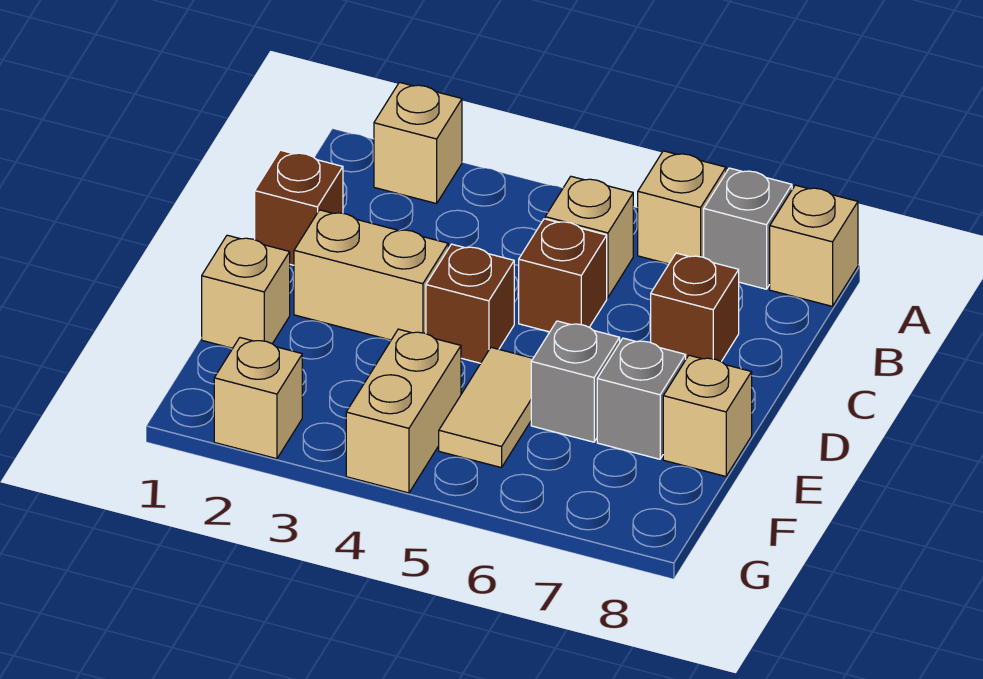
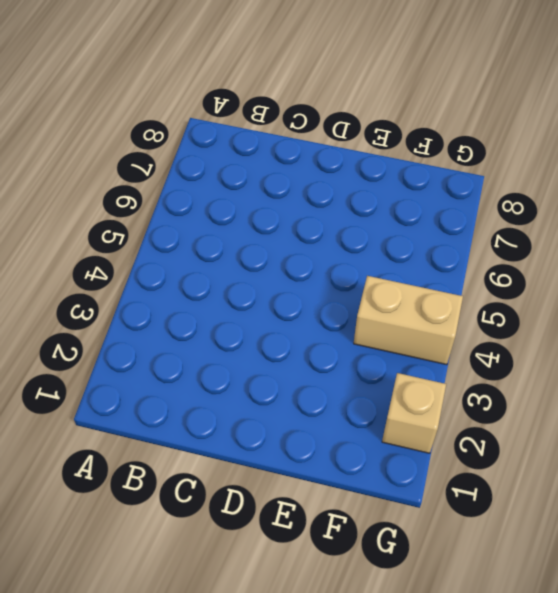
none -> tan brick A2 level 1
none -> tan brick A6 level 1
none -> grey brick A7 level 1

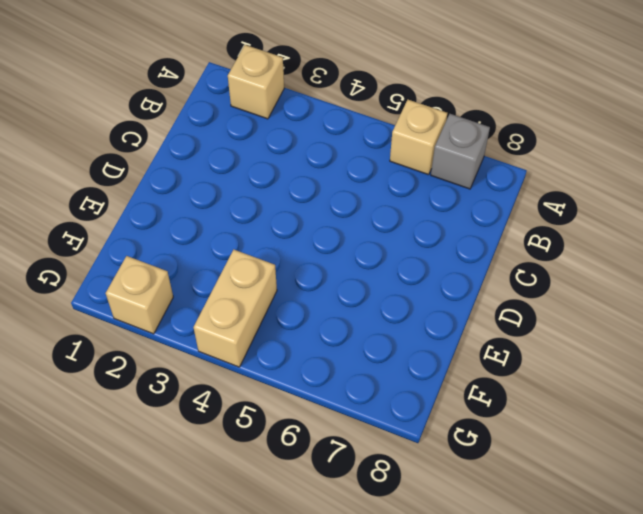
none -> tan brick A8 level 1
none -> tan brick B5 level 1
none -> brown brick C1 level 1

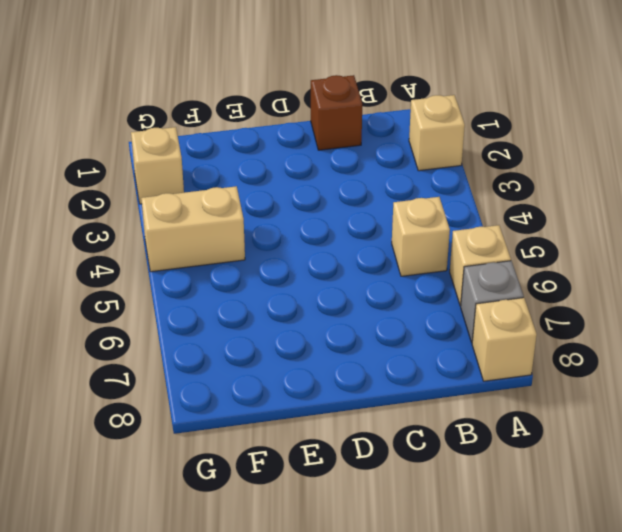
none -> brown brick C5 level 1
none -> brown brick C7 level 1
none -> tan brick D2:D3 level 1

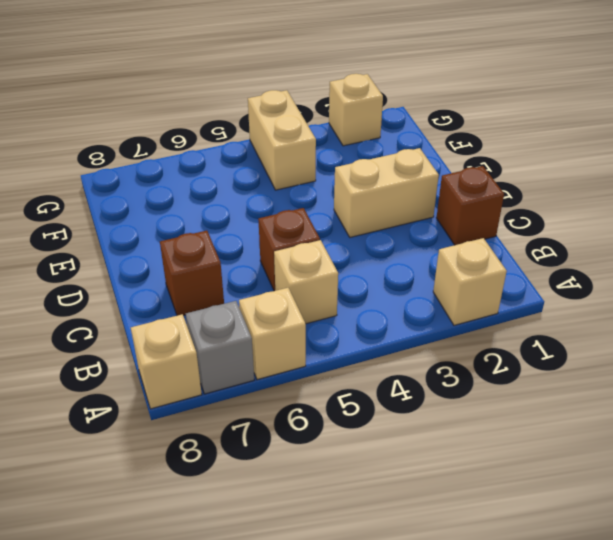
none -> brown brick D4 level 1
none -> tan brick E1 level 1
none -> tan tile E5:F5 level 1

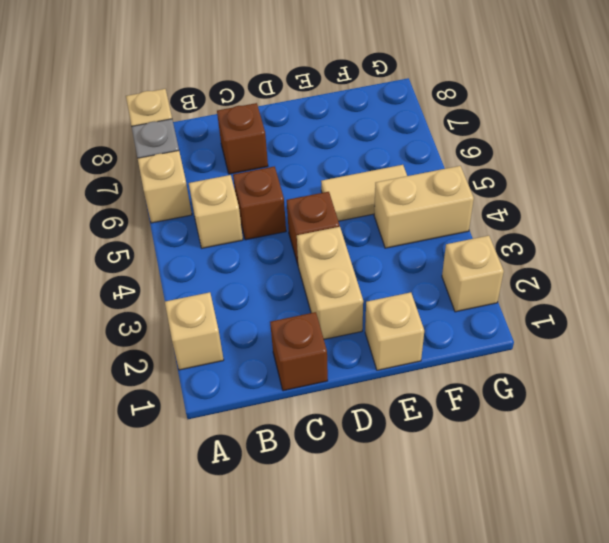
none -> grey brick E6 level 1
none -> grey brick E7 level 1
none -> tan brick E8 level 1

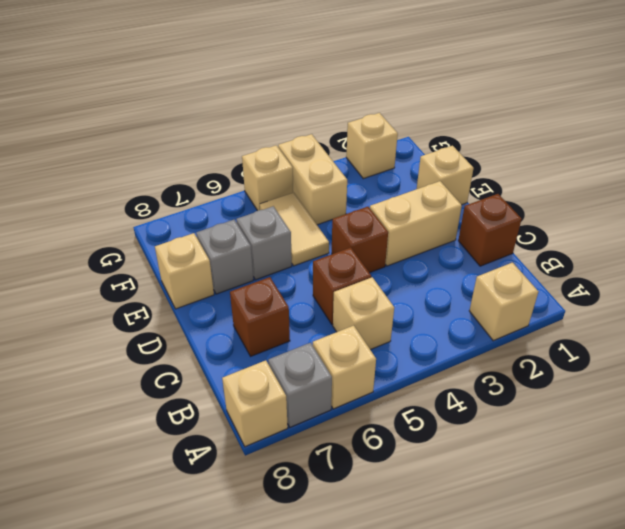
tan brick G5 level 1 -> none

